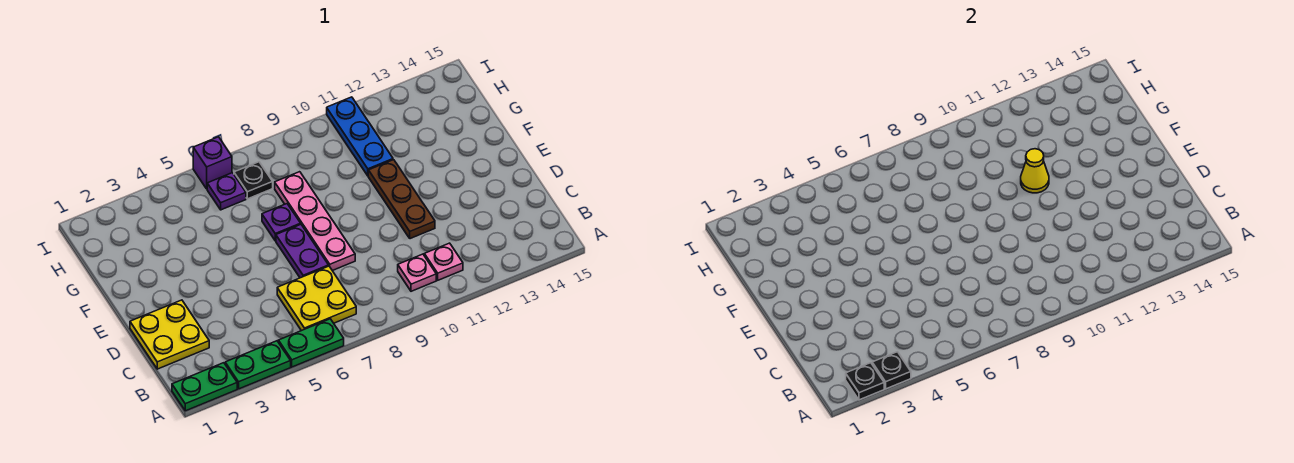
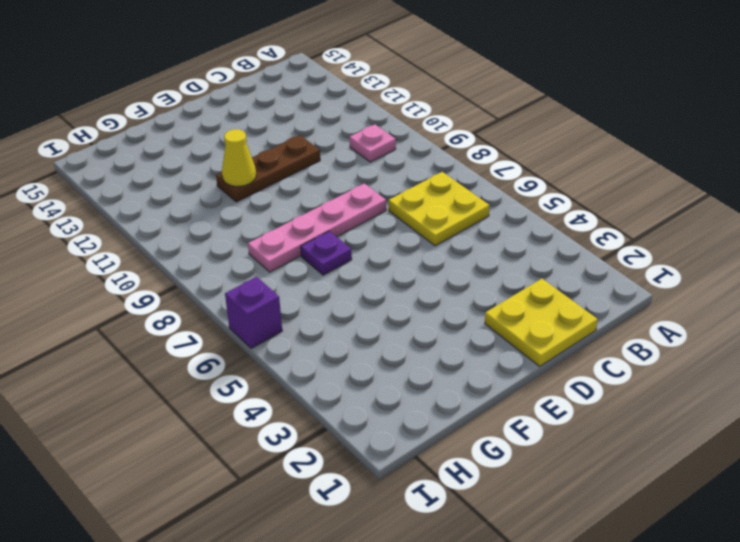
none -> green plate A1:A2 level 1
none -> green plate A3:A4 level 1
none -> green plate A5:A6 level 1

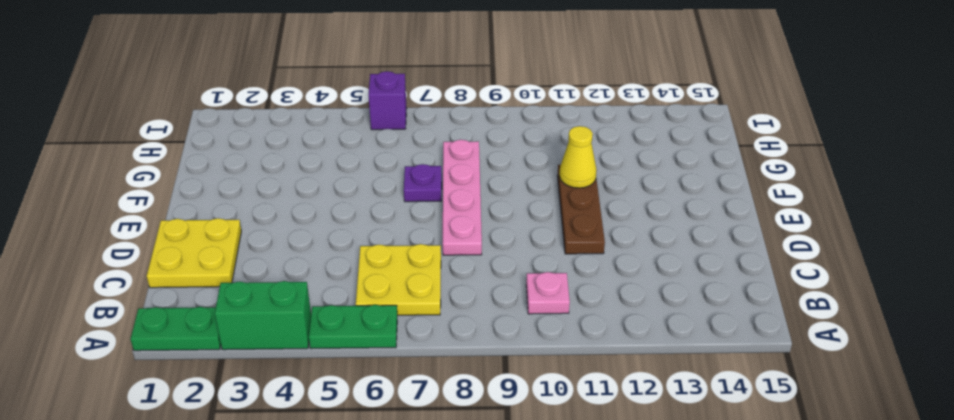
green brick A3:A4 level 1 -> green plate A3:A4 level 1
none -> pink plate B11 level 1
none -> purple plate D7:E7 level 1
none -> blue plate G11:I11 level 1

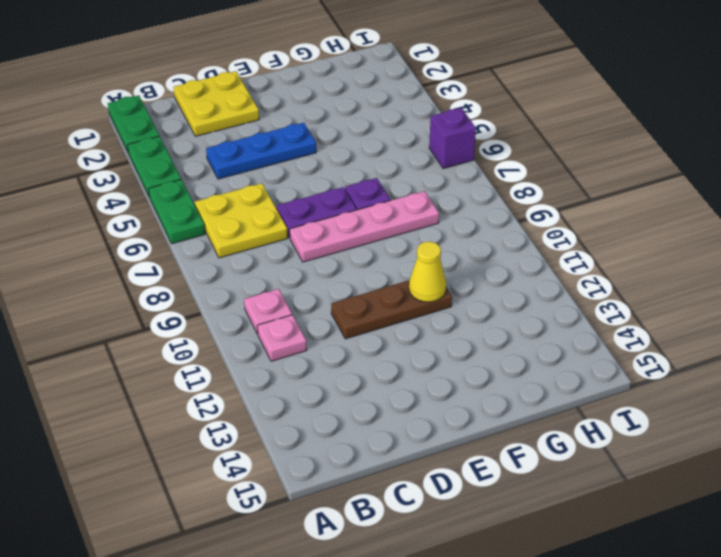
blue plate C4:E4 level 1 -> blue plate G11:I11 level 1
none -> purple plate H6 level 1
none -> black plate H7 level 1
none -> black plate A2 level 2

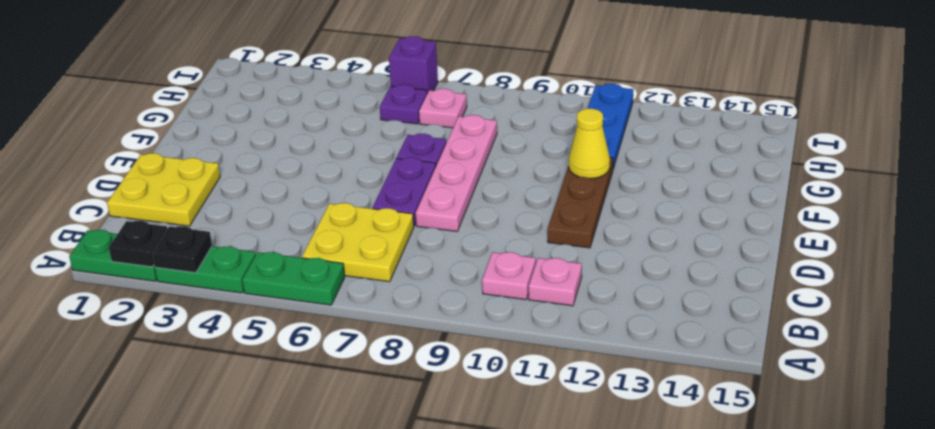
pink plate H7 level 1 -> black plate H7 level 1

